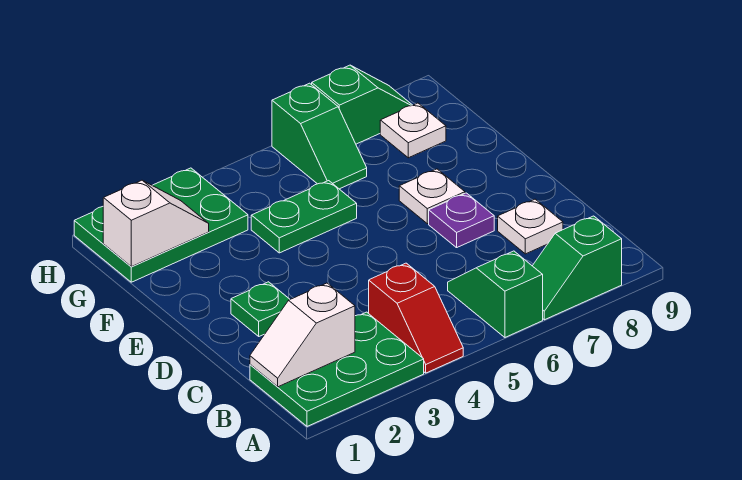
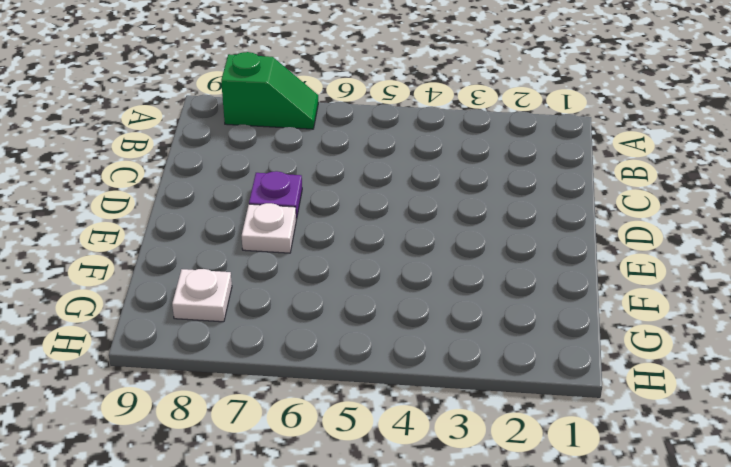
none -> green plate A1:B3 level 1
none -> red slope A4:B4 level 1 top B
none -> green slope A6:B6 level 1 top A

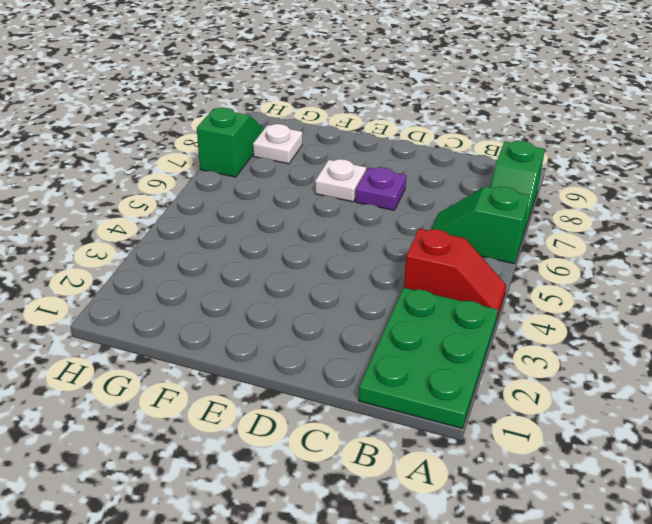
none -> white plate C8 level 1
none -> green plate D2 level 1
none -> green plate F4:F5 level 1

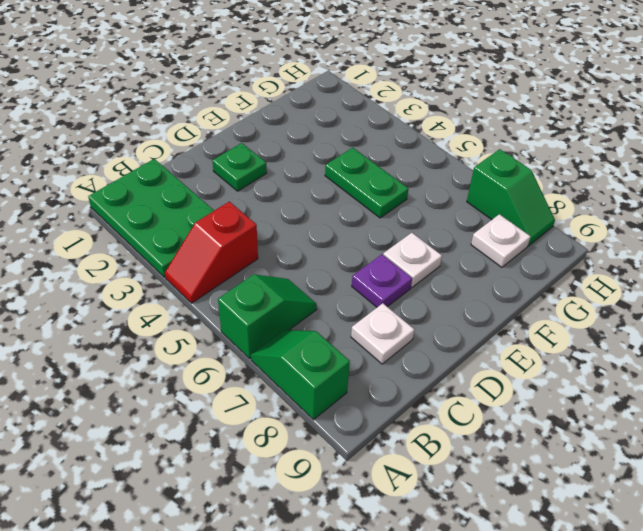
none -> green plate G1:H3 level 1
none -> green slope G6:H6 level 1 top H
none -> white slope B1:B2 level 2 top 2

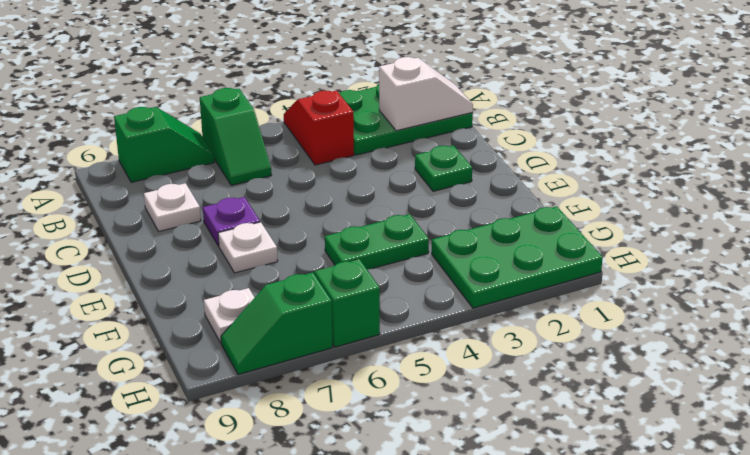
none -> white slope G1:G2 level 2 top 1

